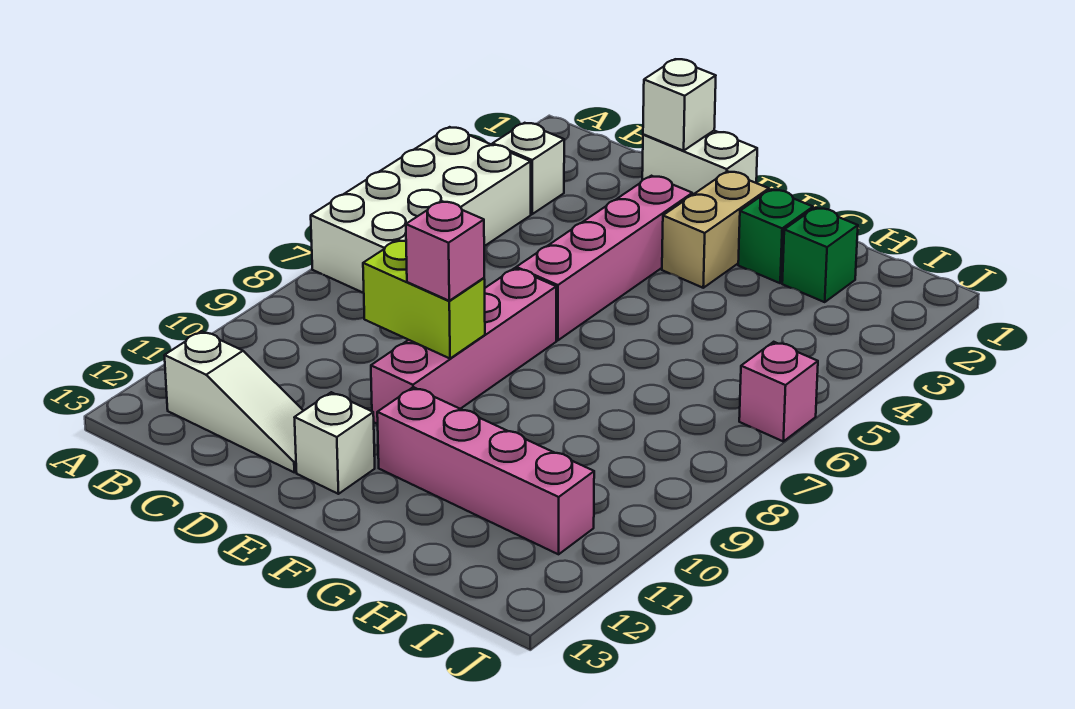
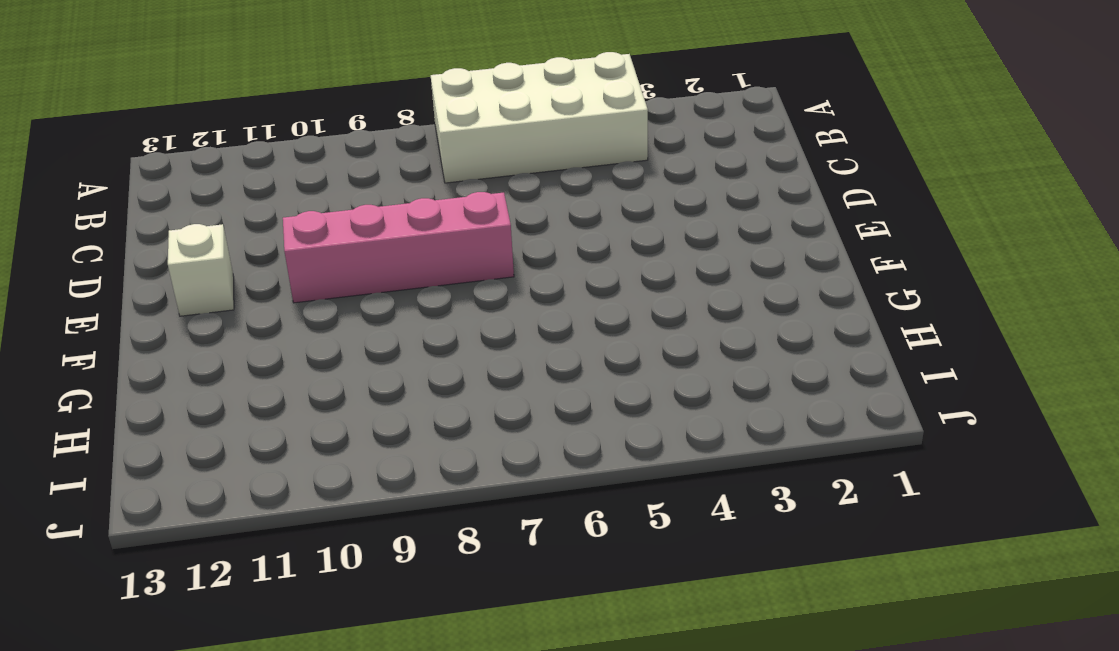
none -> white brick B3 level 1
none -> white slope B12:D12 level 1 top B
none -> white brick D1:E1 level 1

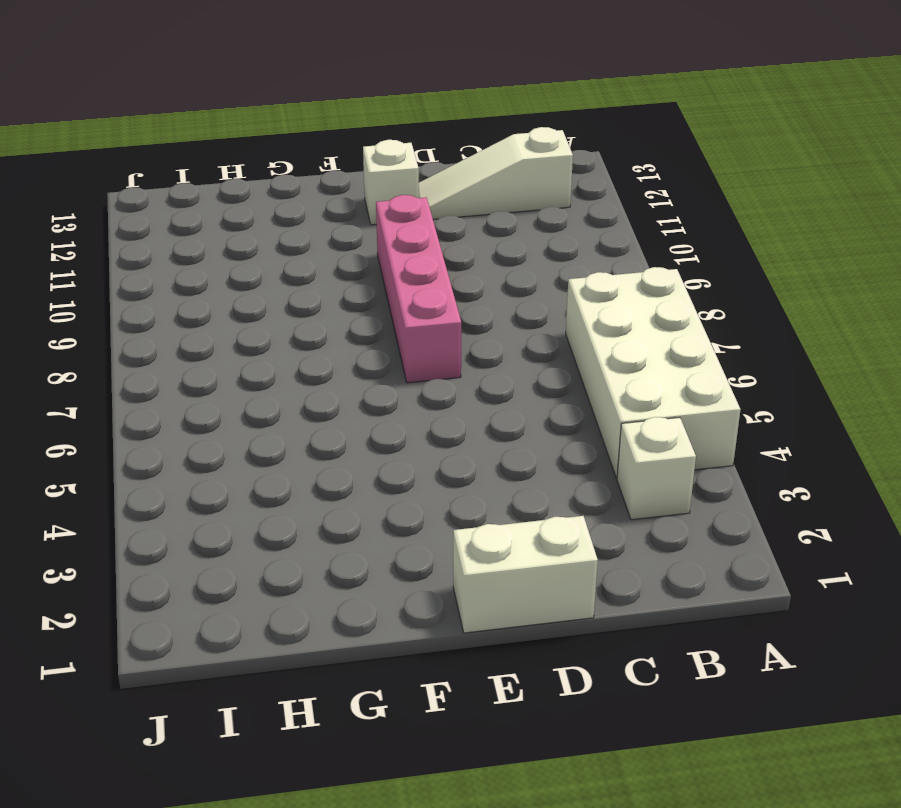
none -> pink brick E3:E6 level 1
none -> tan brick F2:F3 level 1
none -> pink brick F11:I11 level 1

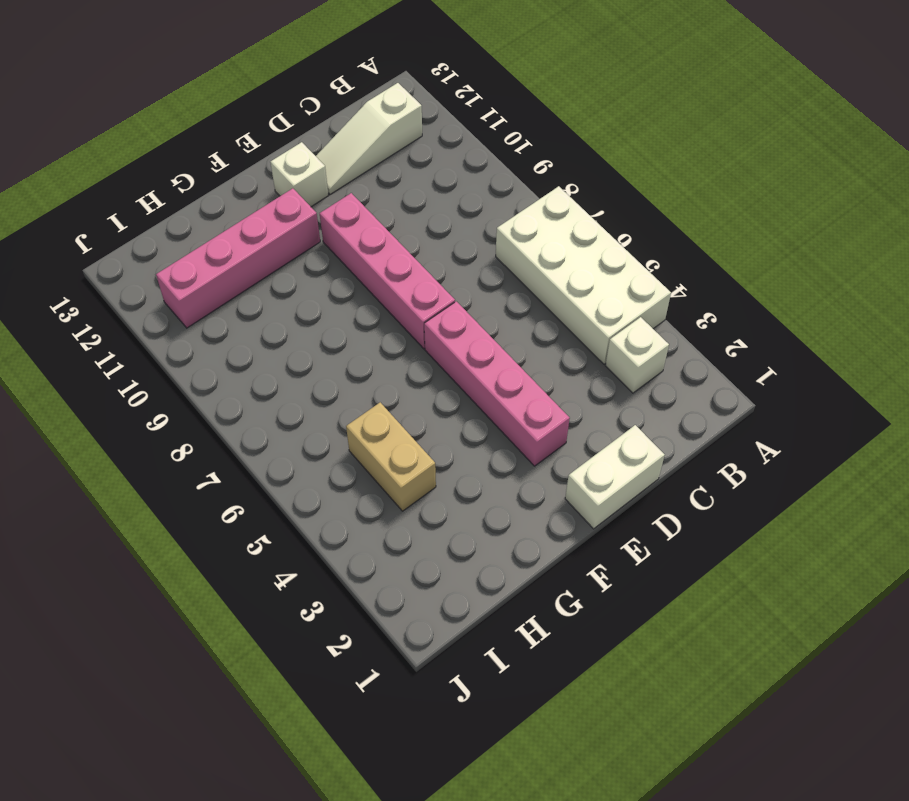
tan brick H4:H5 level 1 -> tan brick F2:F3 level 1
none -> green brick G2 level 1
none -> green brick H2 level 1
none -> pink brick J6 level 1

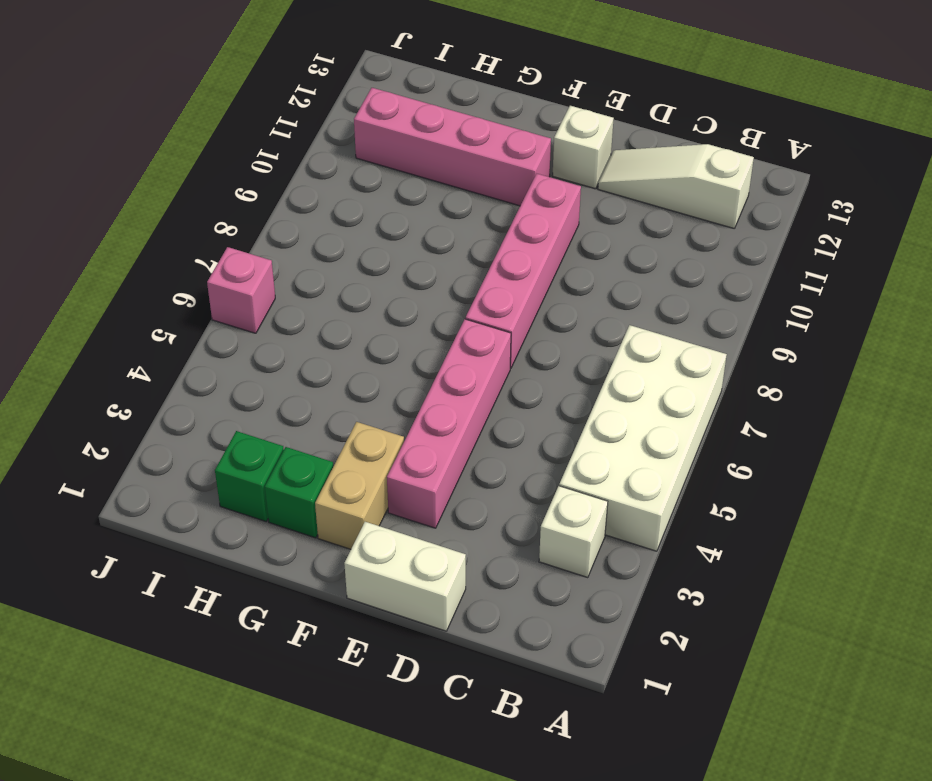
none -> white brick D1 level 2
none -> lime brick D9:E9 level 2
none -> pink brick E9 level 3

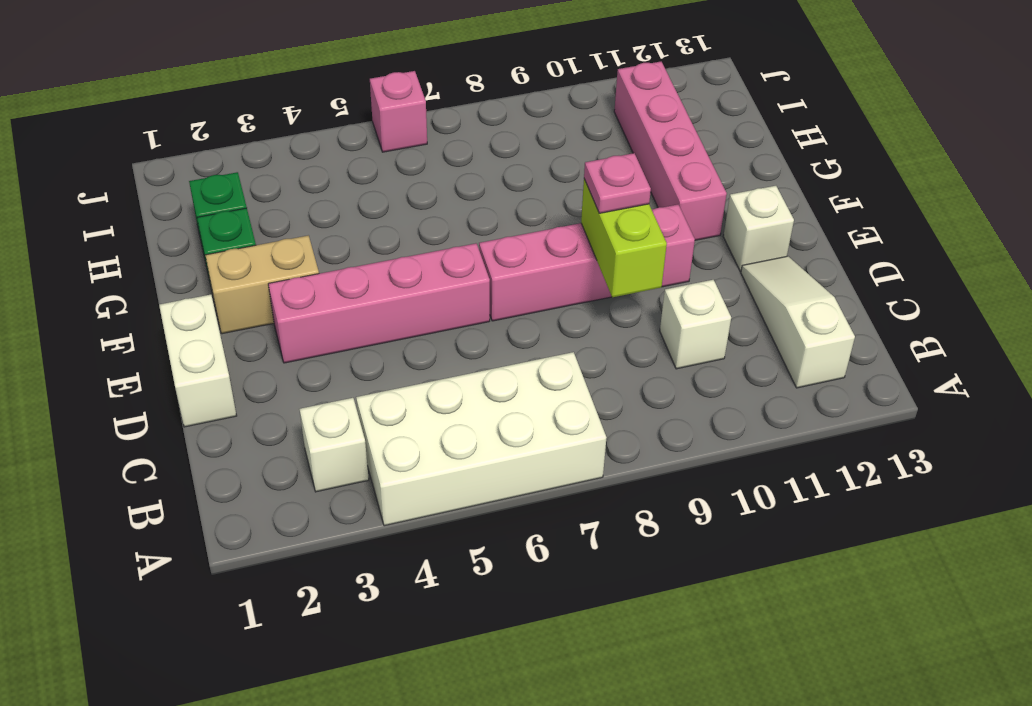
white brick C10 level 1 -> white brick D1 level 2
pink plate E9 level 3 -> pink brick E9 level 3

